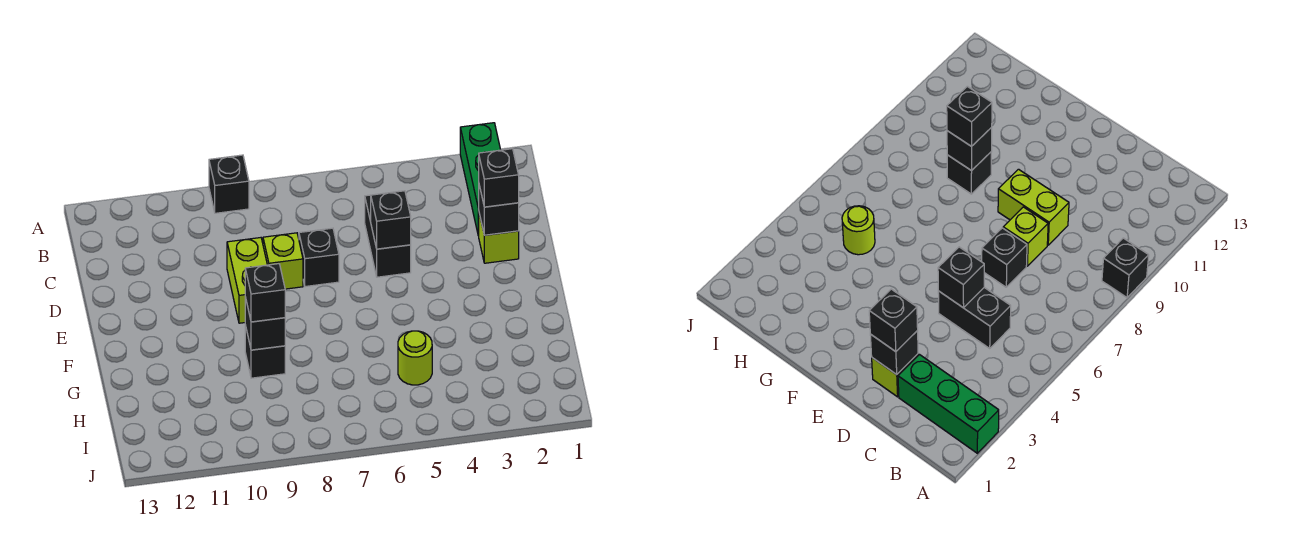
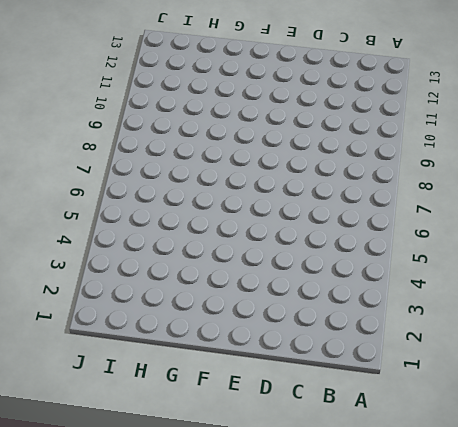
none -> green brick A2:C2 level 1
none -> black brick A9 level 1
none -> black brick C5:D5 level 1

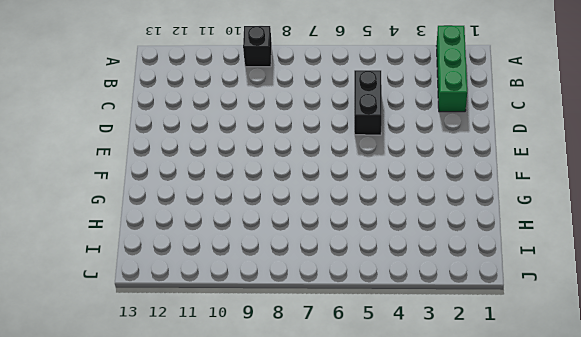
none -> lime brick D2 level 1
none -> black brick D7 level 1
none -> lime brick D8 level 1

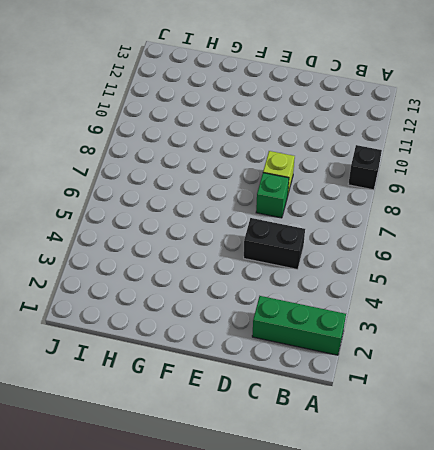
green brick D7 level 1 -> black brick D7 level 1
none -> lime brick D2 level 1
none -> lime brick D9:E9 level 1
none -> black brick G9 level 1

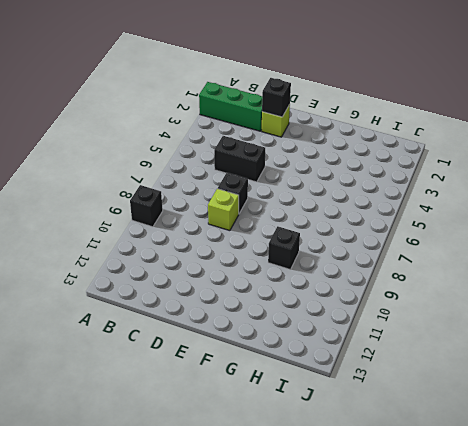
none -> lime brick D9:E9 level 1
none -> lime round brick H5 level 1
none -> black brick D5 level 2

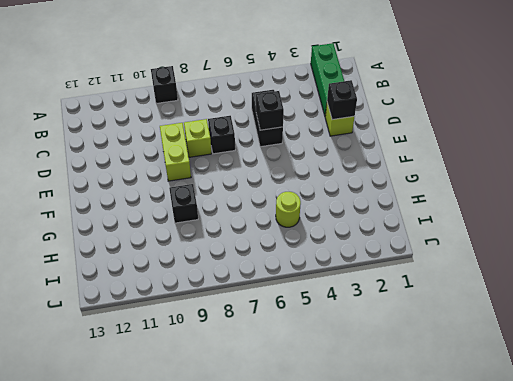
none -> black brick G9 level 2
none -> black brick D2 level 3
none -> black brick G9 level 3

